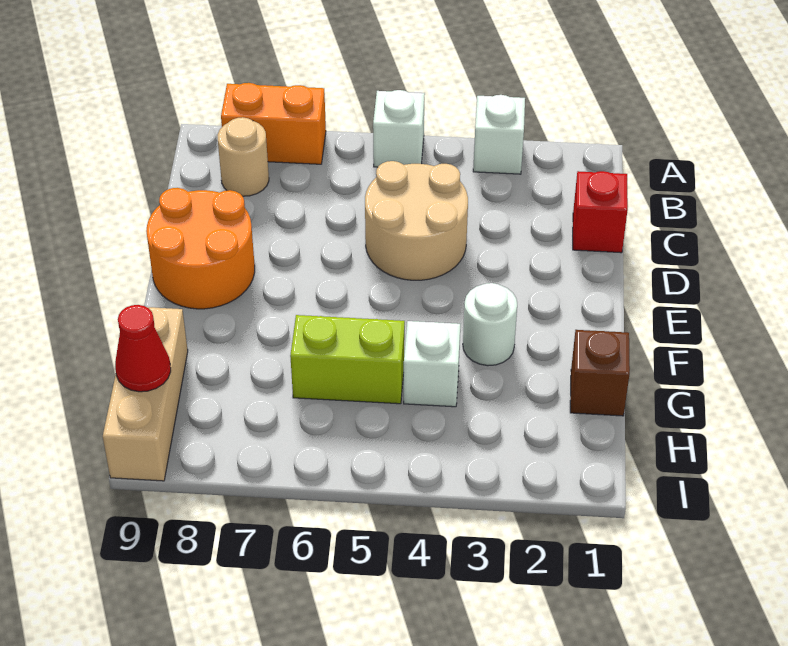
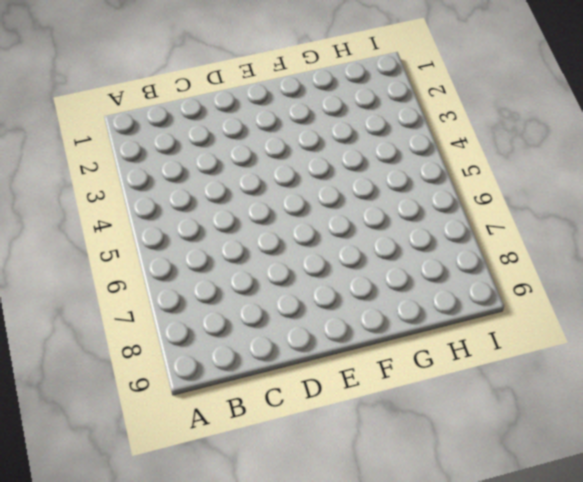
none -> white brick A3 level 1
none -> white brick A5 level 1
none -> orange brick A7:A8 level 1

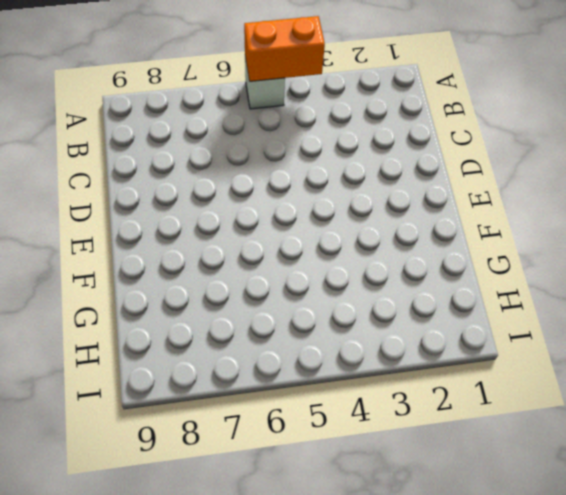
orange brick A4:A5 level 2 -> orange brick A7:A8 level 1
none -> white brick A3 level 1
none -> tan round brick B8 level 1
none -> red brick C1 level 1

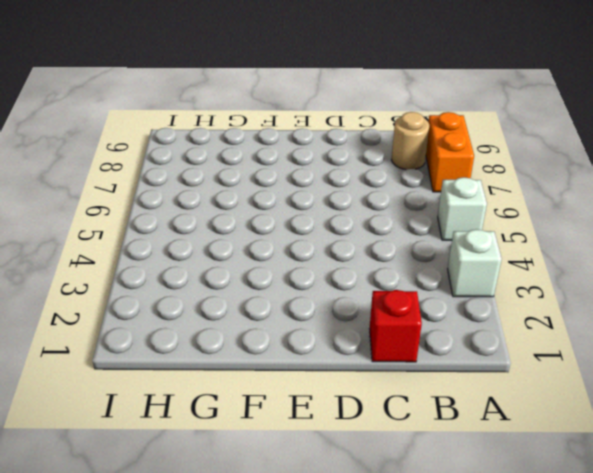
none -> tan round brick C4:D5 level 1
none -> orange round brick D8:E9 level 1
none -> white round brick F3 level 1

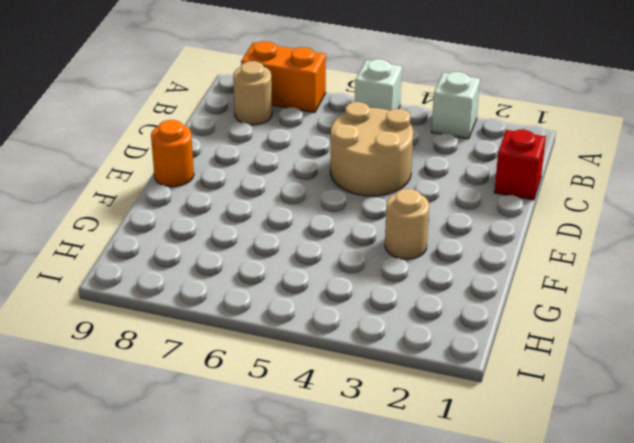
orange round brick E9 level 1 -> orange round brick D8:E9 level 1
tan round brick F3 level 1 -> white round brick F3 level 1
none -> brown brick G1 level 1
none -> white brick G4 level 1
none -> lime brick G5:G6 level 1

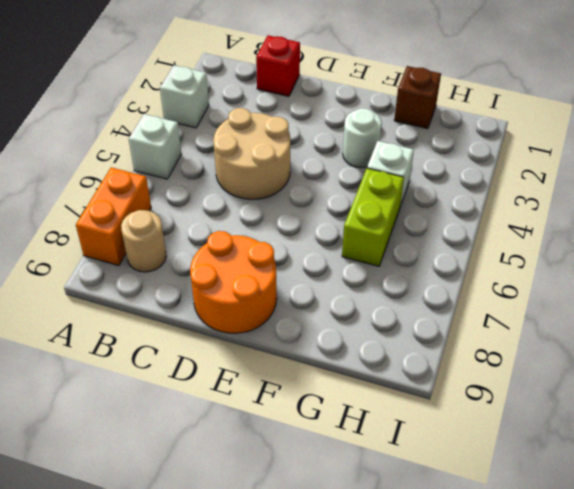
none -> tan brick G9:I9 level 1
none -> red cone H9 level 2

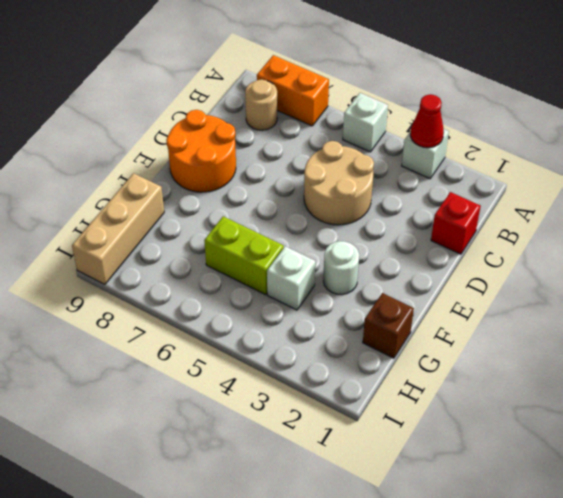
red cone A3 level 2 -> red cone H9 level 2

